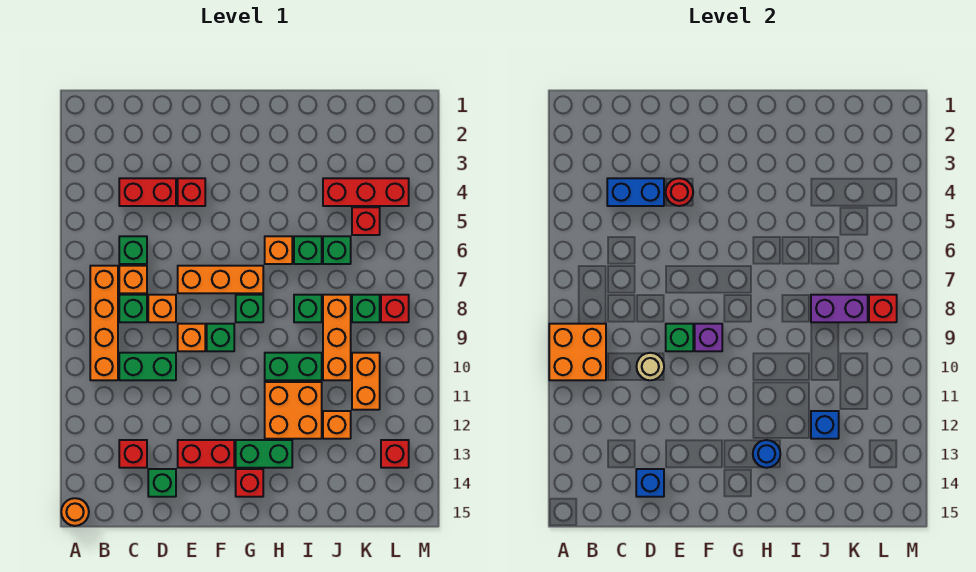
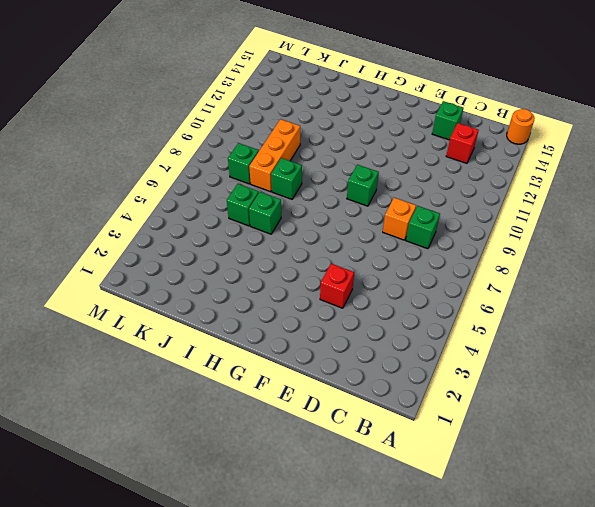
none -> orange brick B7:B10 level 1
none -> red brick C4:D4 level 1
none -> green brick C6 level 1
none -> orange brick C7 level 1

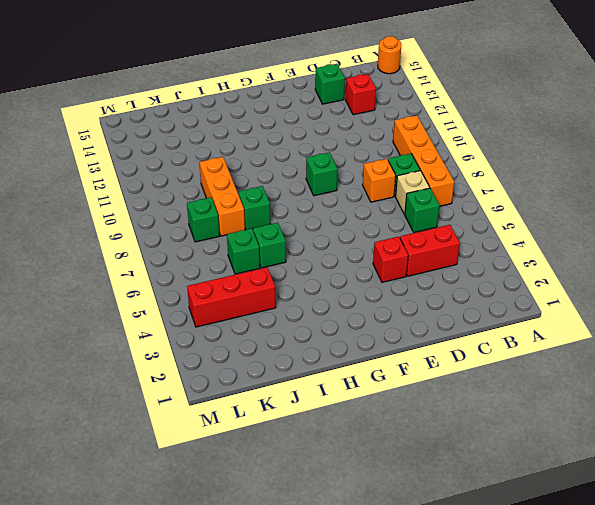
tan brick C7 level 1 -> orange brick C7 level 1
none -> green brick C10:D10 level 1
none -> orange brick E7:G7 level 1
none -> orange brick E9 level 1
none -> red brick E13:F13 level 1

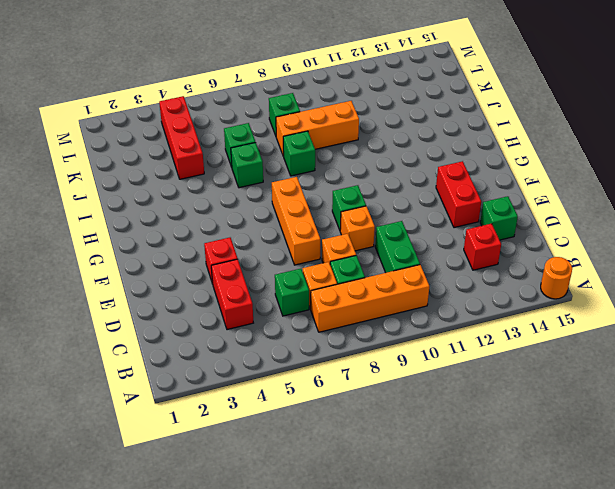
none -> green brick G8 level 1
none -> green brick G13:H13 level 1
none -> red brick G14 level 1
none -> orange brick H6 level 1

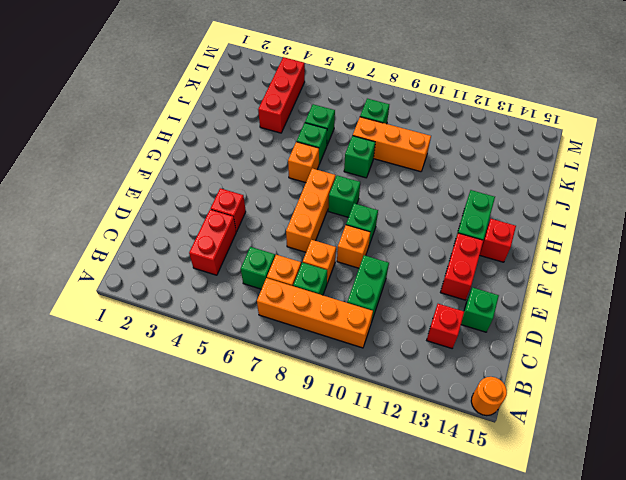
none -> green brick H10:I10 level 1
none -> orange brick H11:I12 level 1
none -> orange brick J12 level 1
none -> red brick K5 level 1

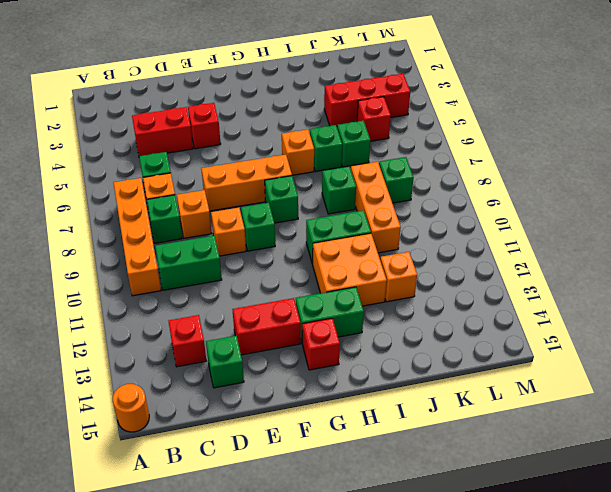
none -> orange brick K10:K11 level 1
none -> red brick L8 level 1
none -> red brick L13 level 1
none -> orange brick A9:B10 level 2

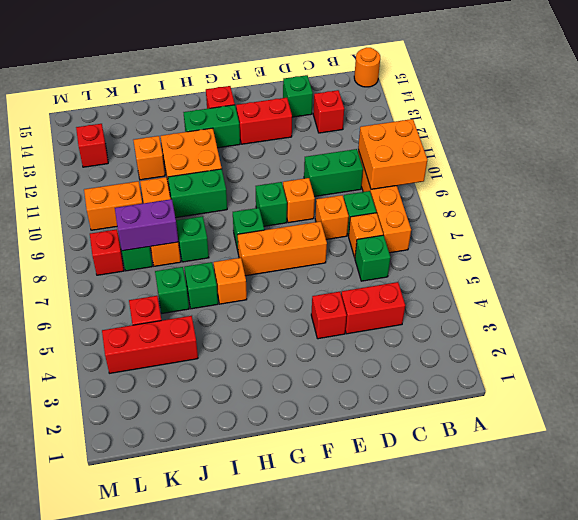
orange brick K10:L10 level 1 -> orange brick K10:K11 level 1
none -> blue brick C4:D4 level 2
none -> tan round brick D10 level 2
none -> blue brick D14 level 2
none -> red round brick E4 level 2

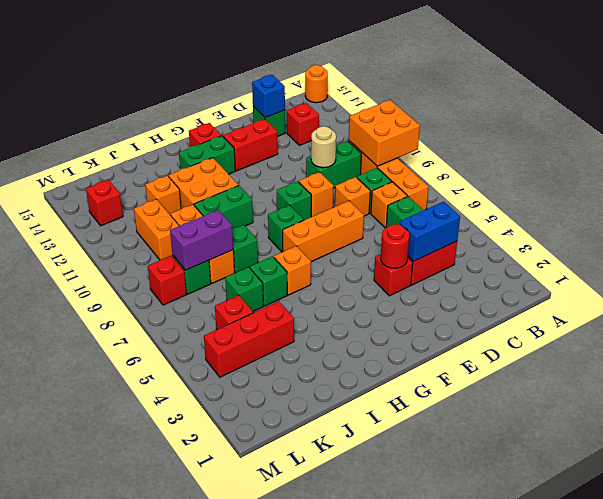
none -> green brick E9 level 2
none -> purple brick F9 level 2
none -> blue round brick H13 level 2
none -> blue brick J12 level 2

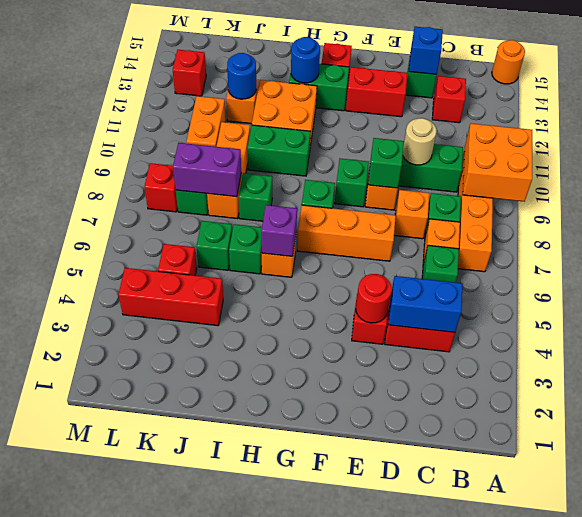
purple brick H6 level 2 -> purple brick F9 level 2
blue round brick J12 level 2 -> blue brick J12 level 2
none -> red brick L8 level 2

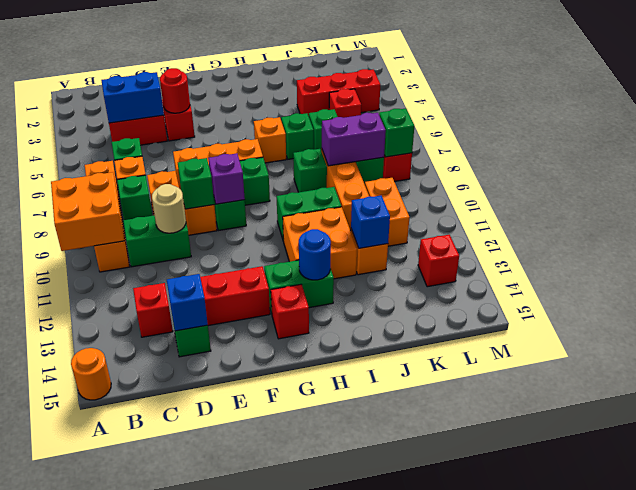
green brick L8 level 2 -> red brick L8 level 2

